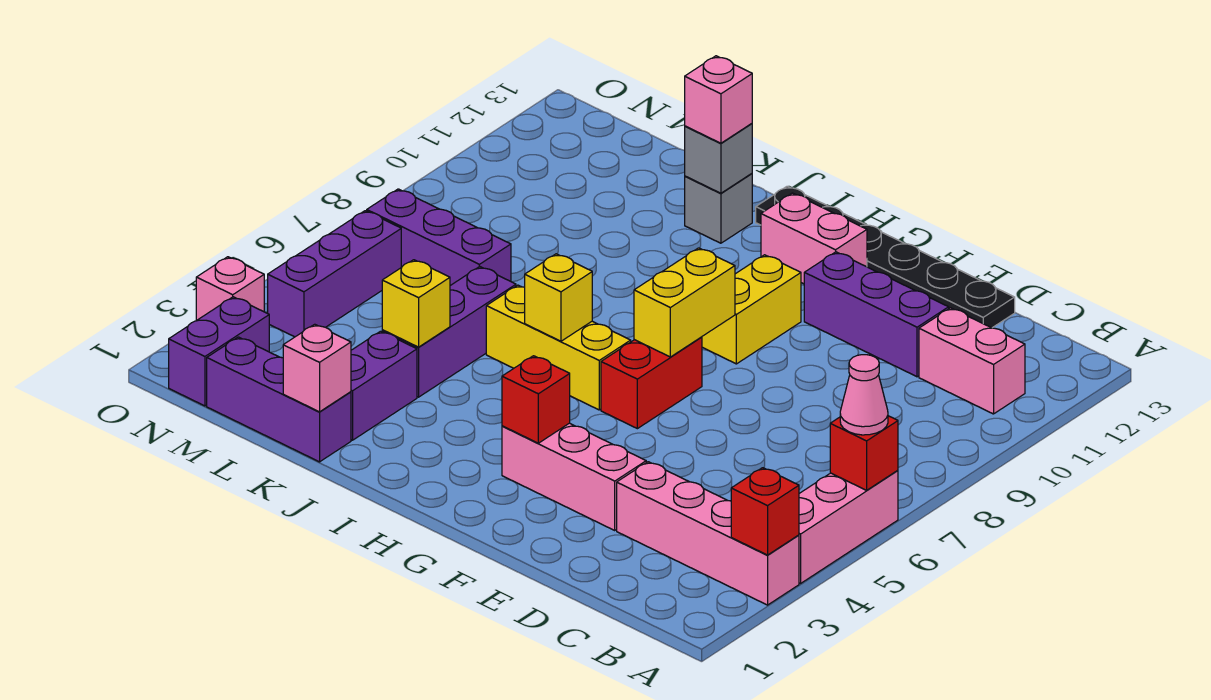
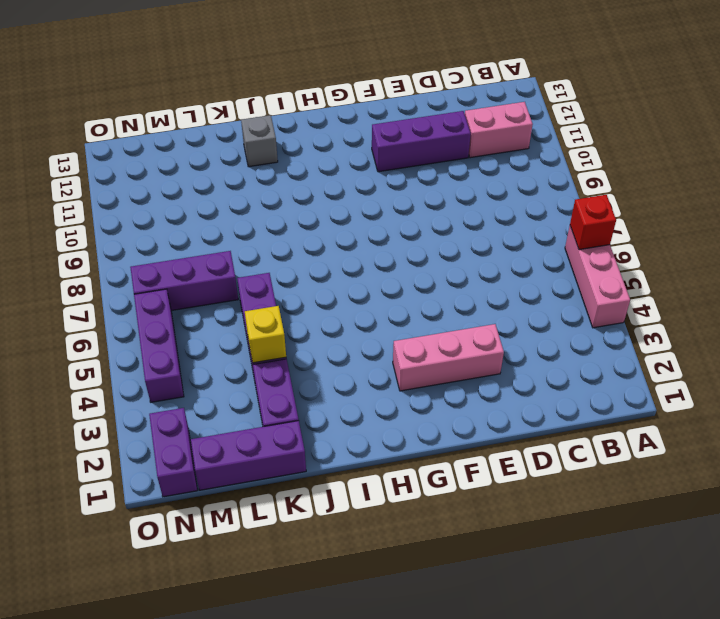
none -> pink brick A3:D3 level 1
none -> black plate D13:I13 level 1
none -> red brick G6:G7 level 1

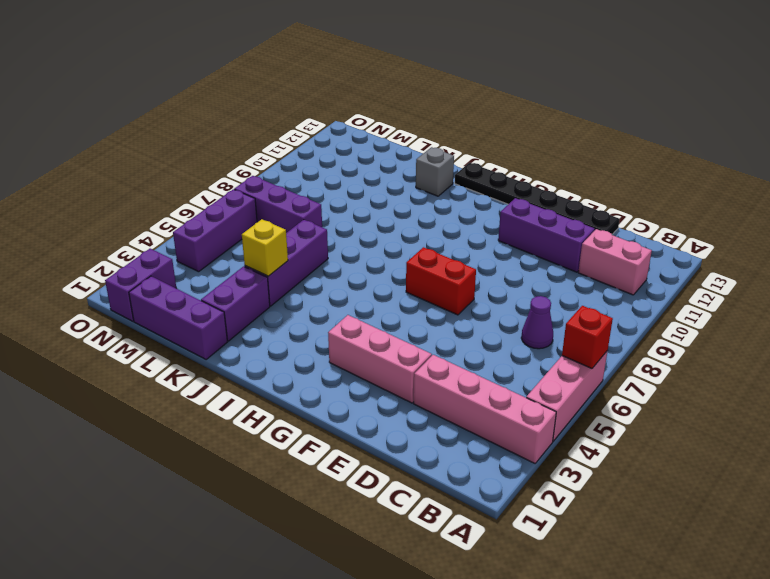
purple cone C7 level 1 -> none
red brick F7:G7 level 1 -> red brick G6:G7 level 1
none -> yellow brick G9:G10 level 1
none -> pink brick G12:H12 level 1
none -> yellow brick H6:J6 level 1

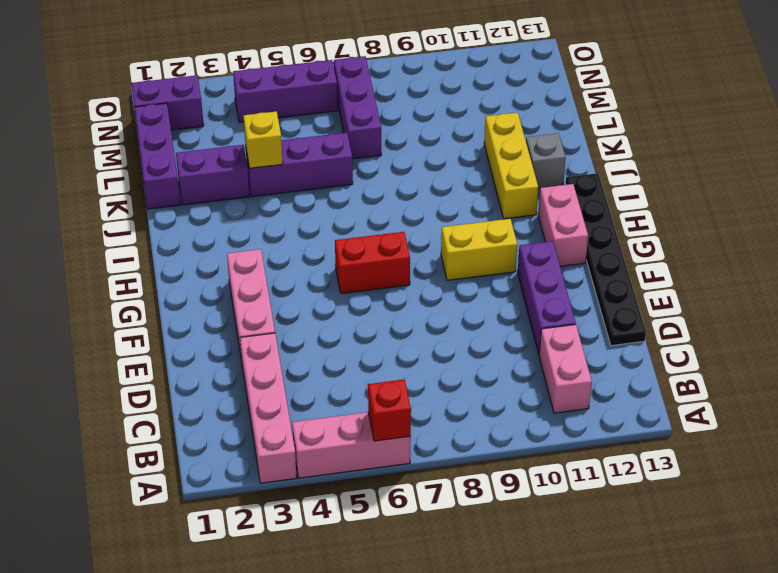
yellow brick I11:K11 level 1 -> yellow brick H6:J6 level 1
none -> pink brick O3 level 1
none -> red brick A3 level 2
none -> red brick G3 level 2

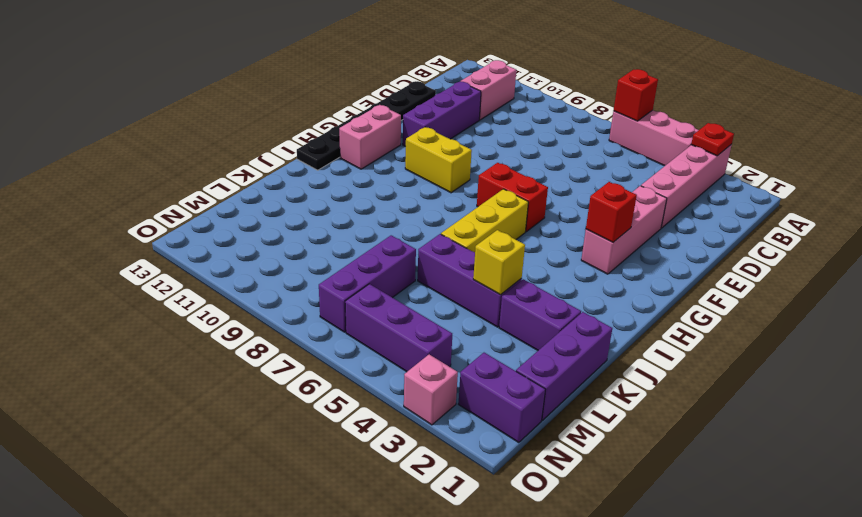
red plate A3 level 2 -> red brick A3 level 2
none -> grey brick J12 level 1
none -> yellow brick G7:G8 level 2
none -> yellow brick I6 level 2

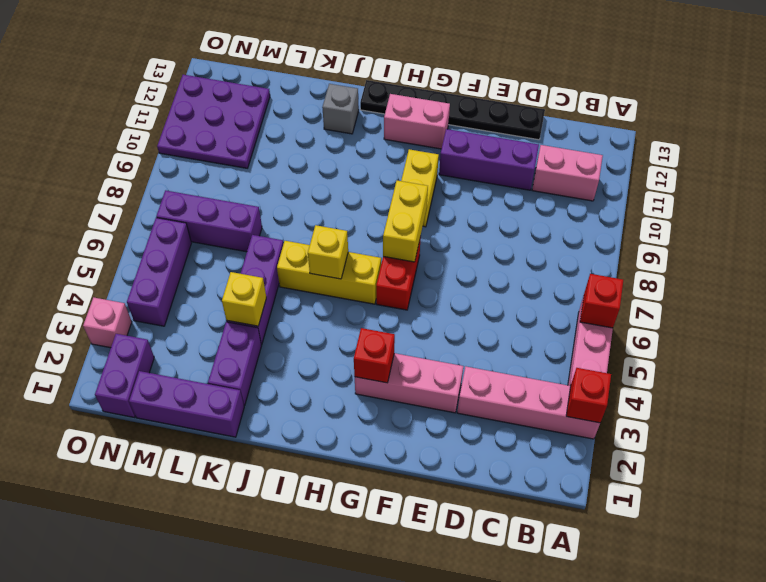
purple plate M10:O12 level 1 -> none
none -> grey brick J12 level 2
none -> pink brick K1 level 2
none -> pink cone A6 level 3

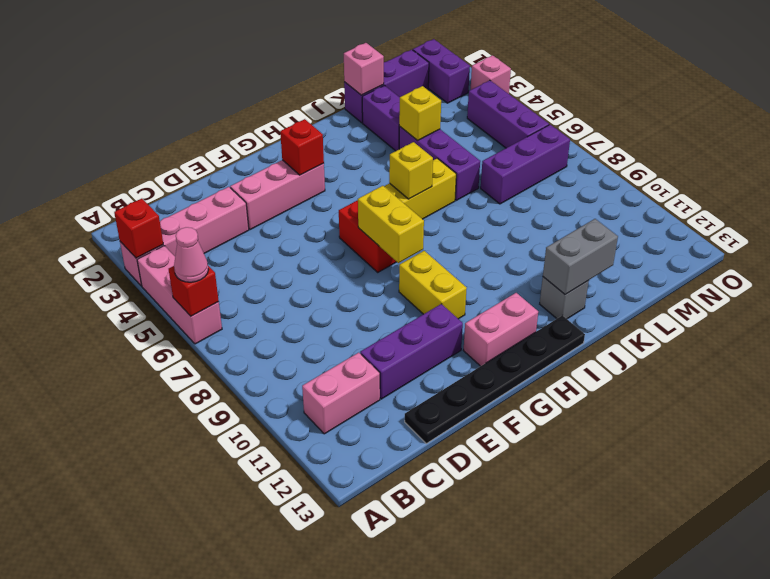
grey brick J12:K12 level 2 -> grey brick J12 level 2
none -> pink brick J12 level 3

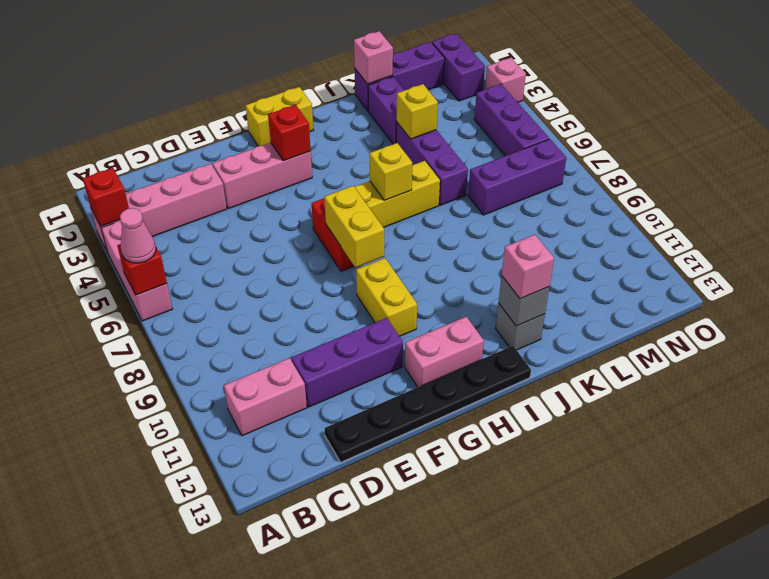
yellow brick G1:H1 level 1 -> none

